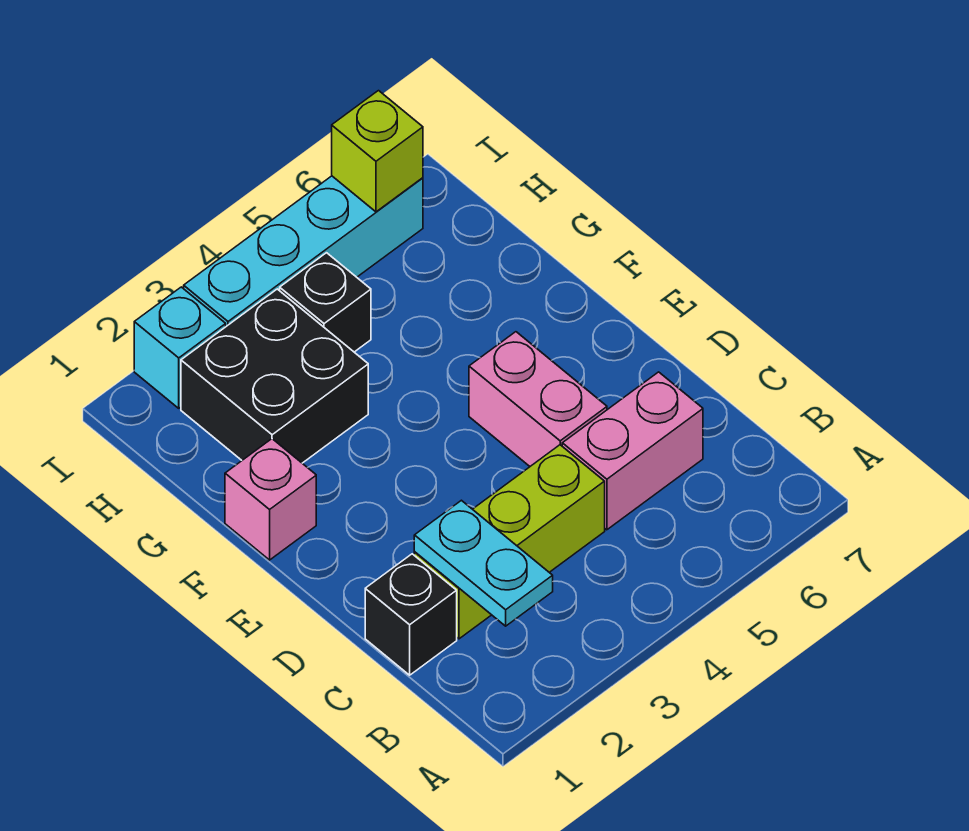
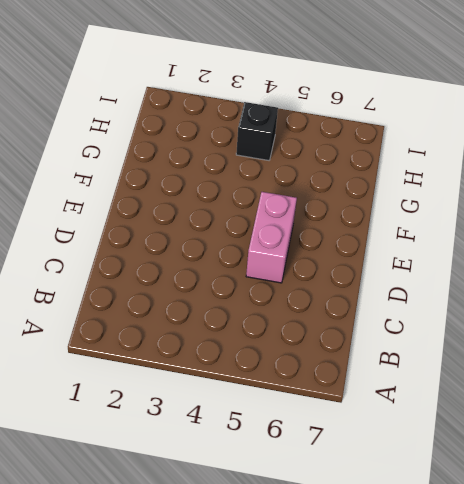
none -> black brick C1 level 1
none -> lime brick C2:C4 level 1

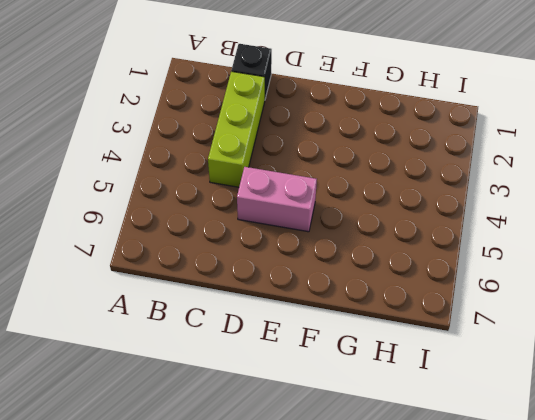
none -> pink brick C5:C6 level 1
none -> pink brick F1 level 1

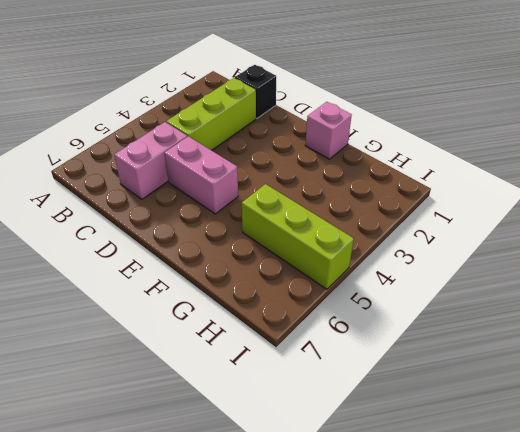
lime brick G5:I5 level 1 -> cyan brick I3:I6 level 1
none -> black brick G2:H3 level 1
none -> black brick H4 level 1

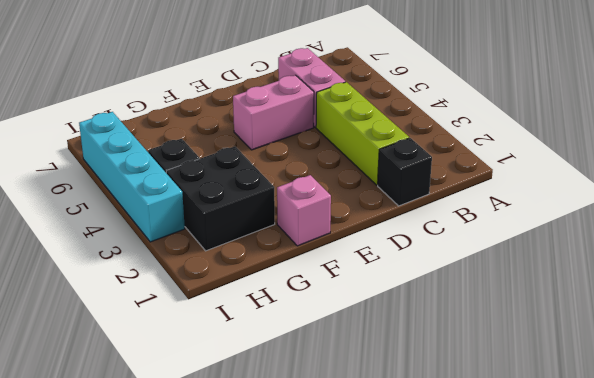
none -> cyan brick I2 level 1
none -> cyan plate B2:C2 level 2

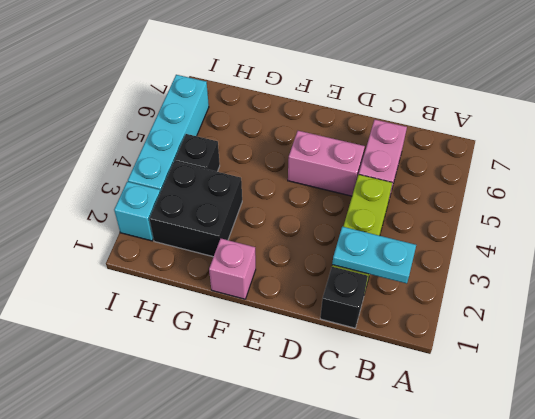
none -> lime brick I6 level 2

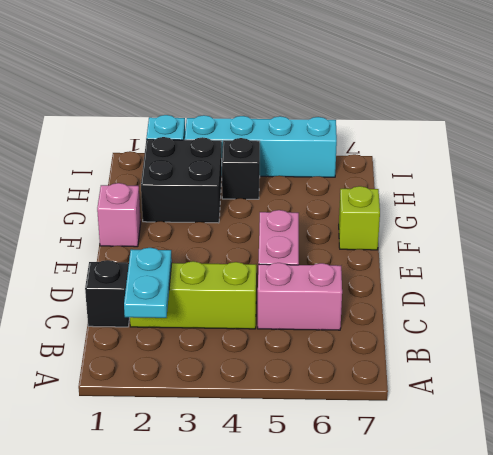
lime brick F7 level 1 -> lime brick I6 level 2

